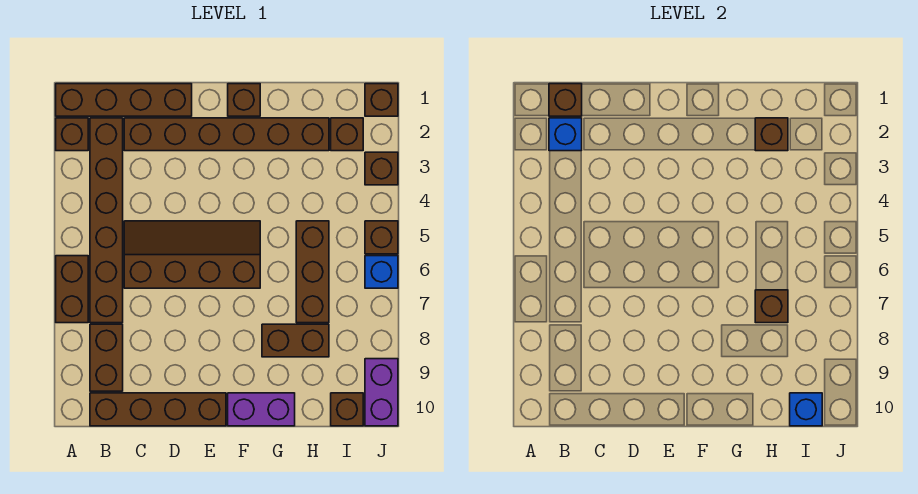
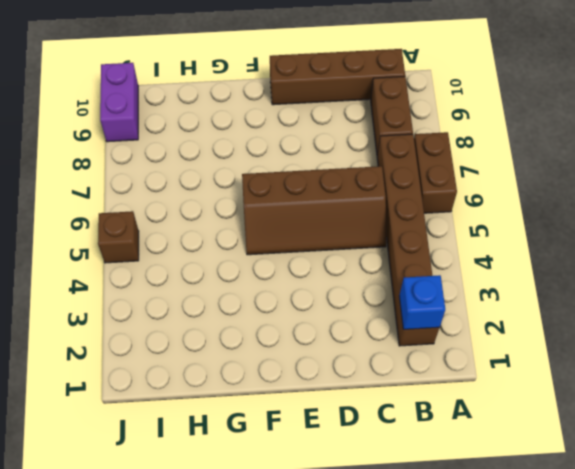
none -> brown brick A1:D1 level 1
none -> brown brick A2 level 1
none -> brown brick C2:H2 level 1

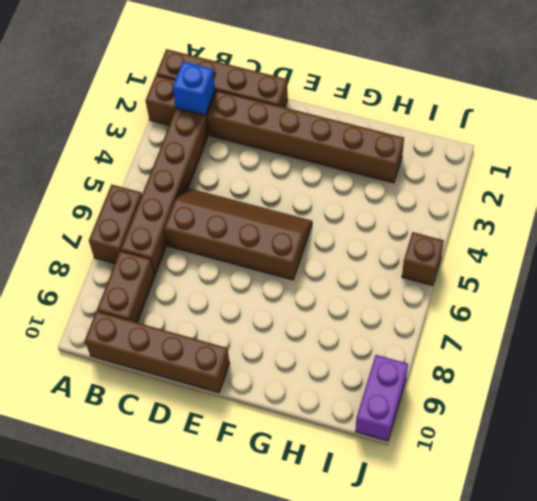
none -> brown brick F1 level 1
none -> purple brick F10:G10 level 1
none -> brown brick G8:H8 level 1

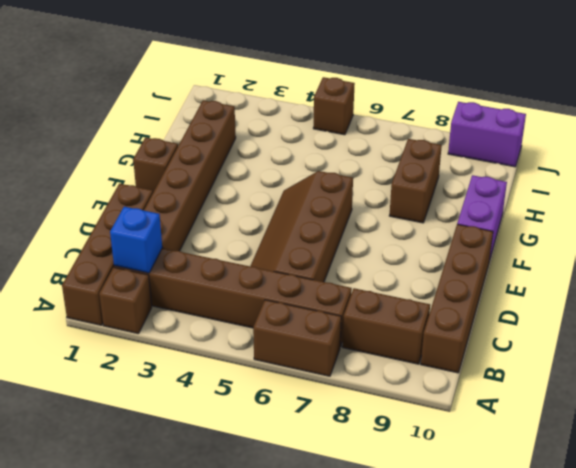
none -> brown brick H5:H7 level 1
none -> brown brick I2 level 1
none -> brown brick I10 level 1

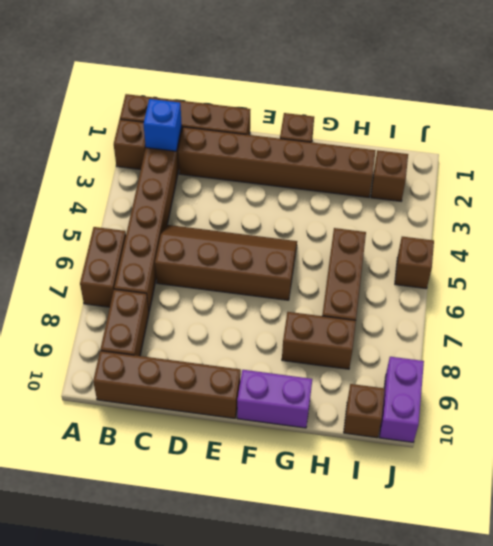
none -> brown brick J1 level 1
none -> brown brick J3 level 1
none -> blue brick J6 level 1

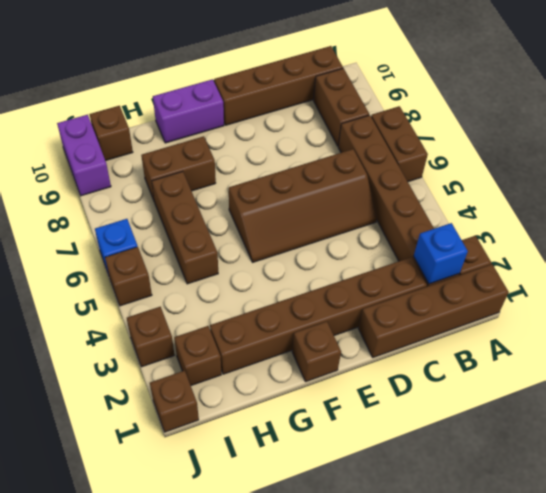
none -> brown brick B1 level 2
none -> brown brick H2 level 2
none -> brown brick H7 level 2

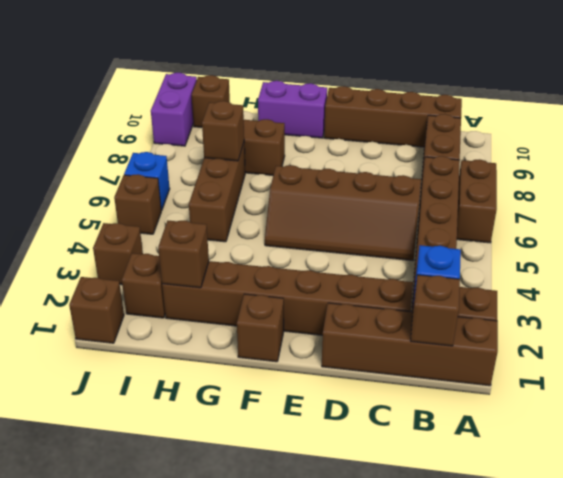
none -> blue brick I10 level 2

